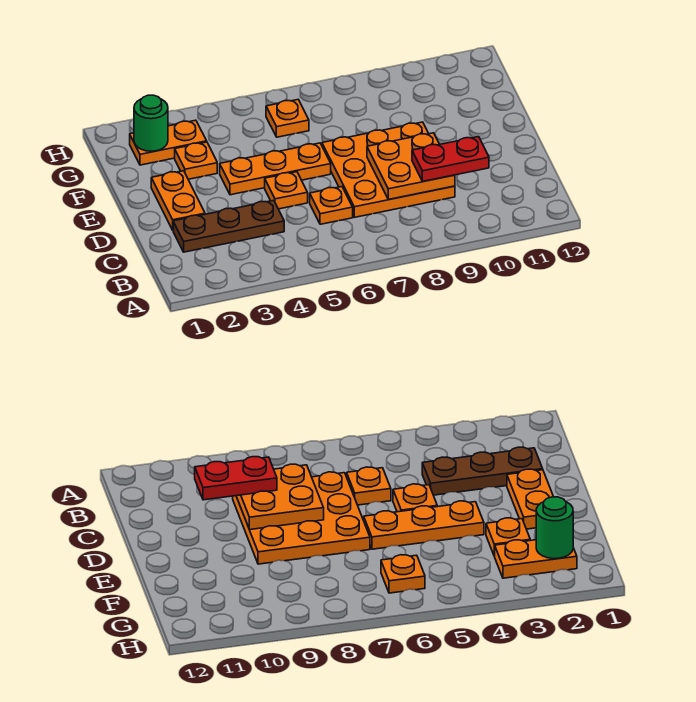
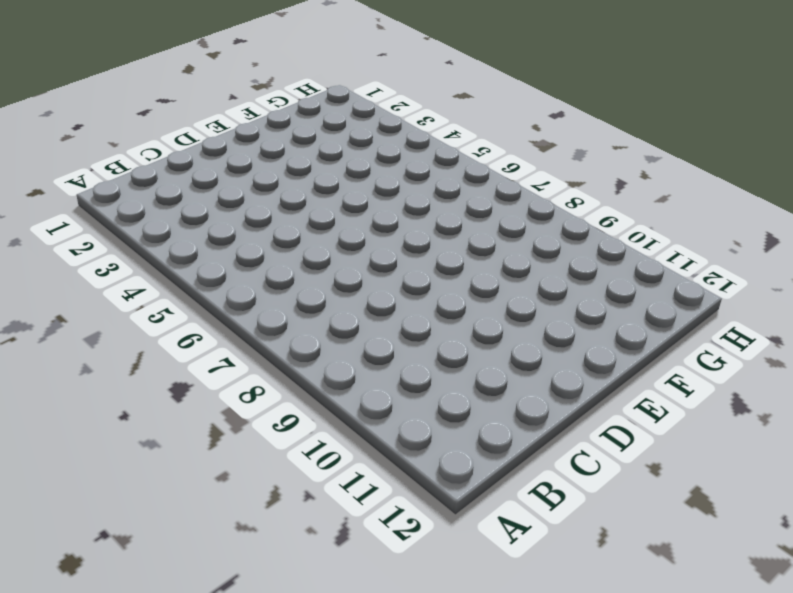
none -> brown plate C2:C4 level 1
none -> orange plate C6 level 1
none -> orange plate C7:E9 level 1

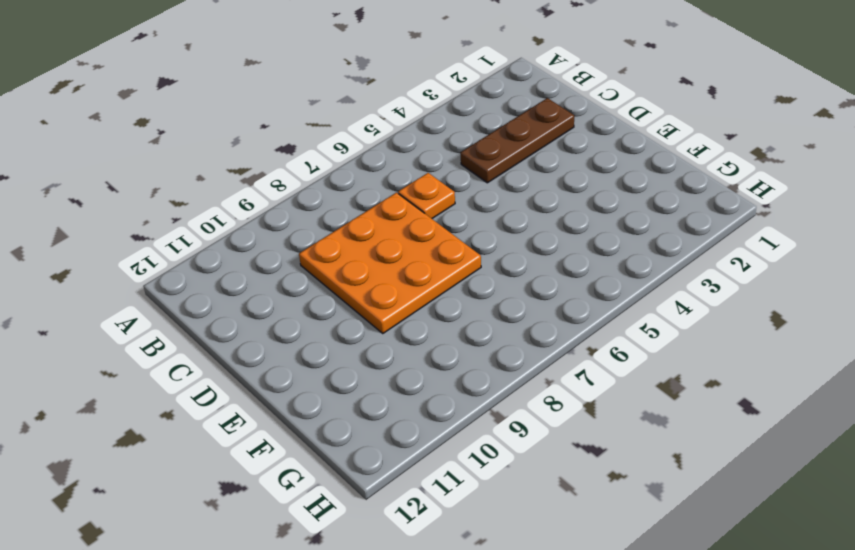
none -> orange plate D2:E2 level 1
none -> orange plate D5 level 1
none -> orange plate E4:E6 level 1

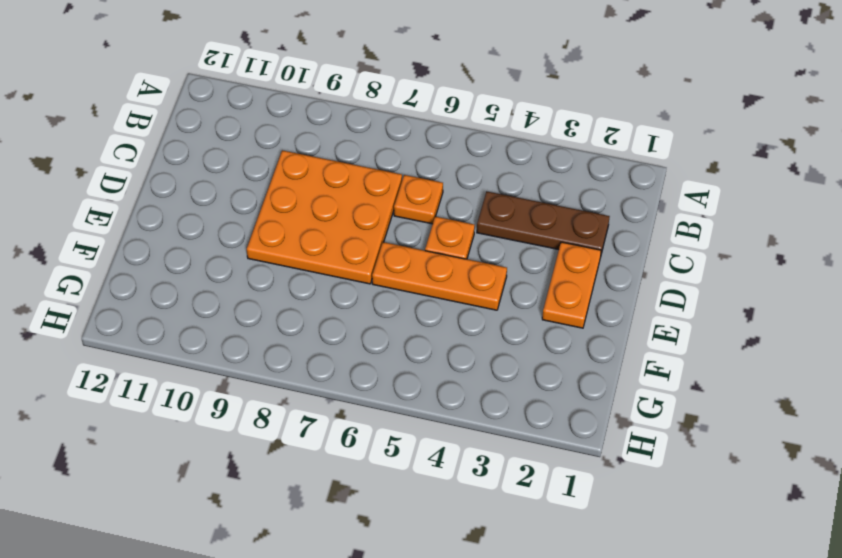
none -> orange plate F3 level 1
none -> orange plate G2:G3 level 1
none -> orange plate G6 level 1

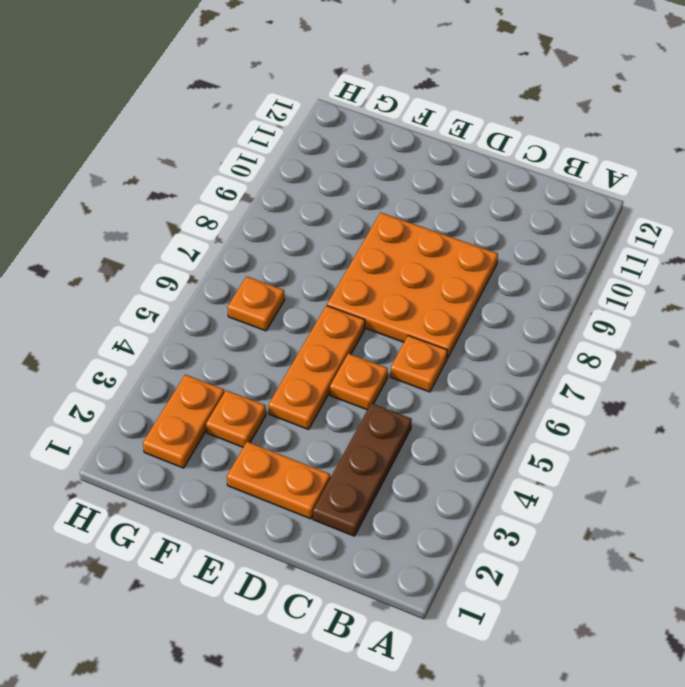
none -> orange plate C8:D9 level 2
none -> green round brick G2 level 2
none -> red plate C9:C10 level 3

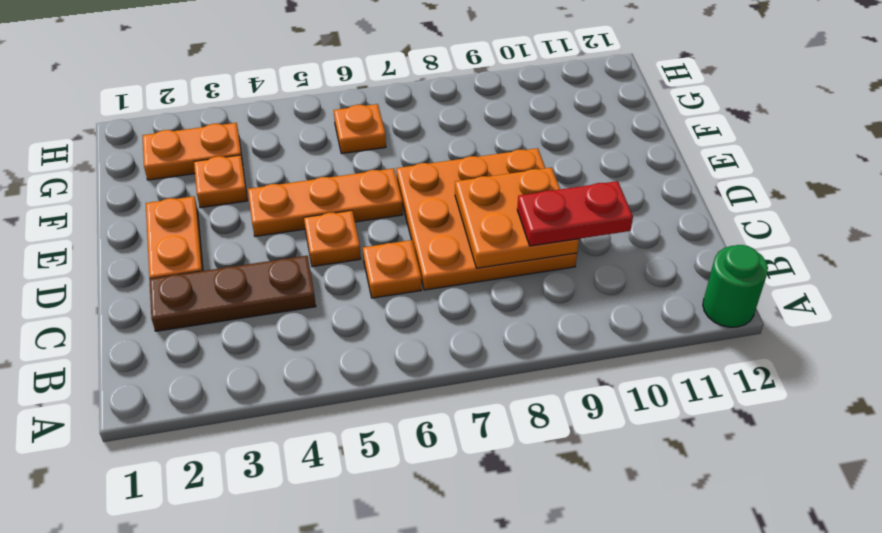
green round brick A12 level 1 -> green round brick G2 level 2

